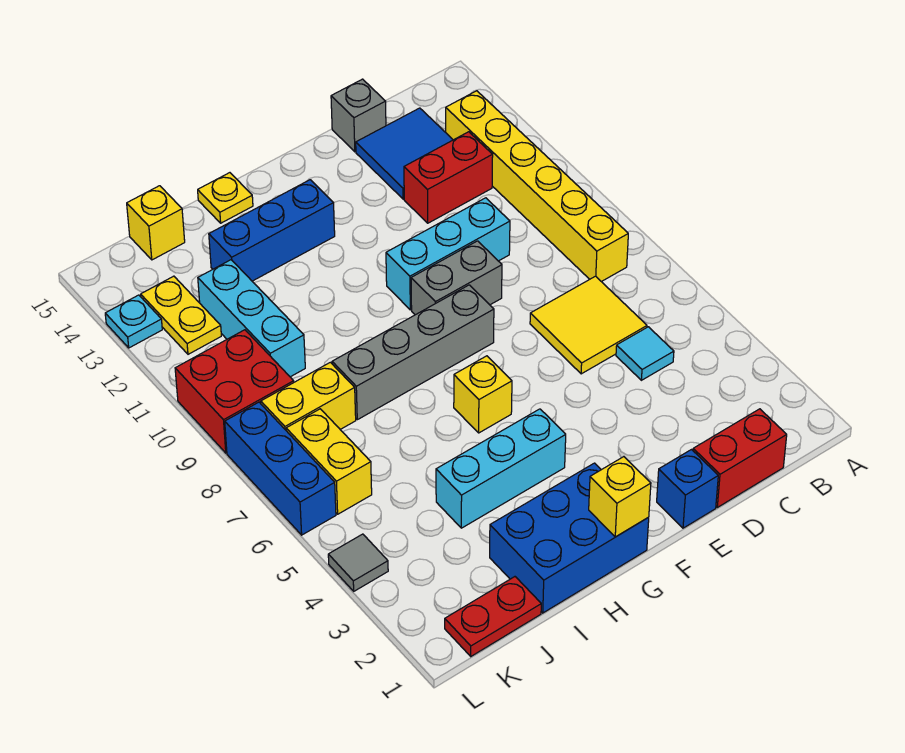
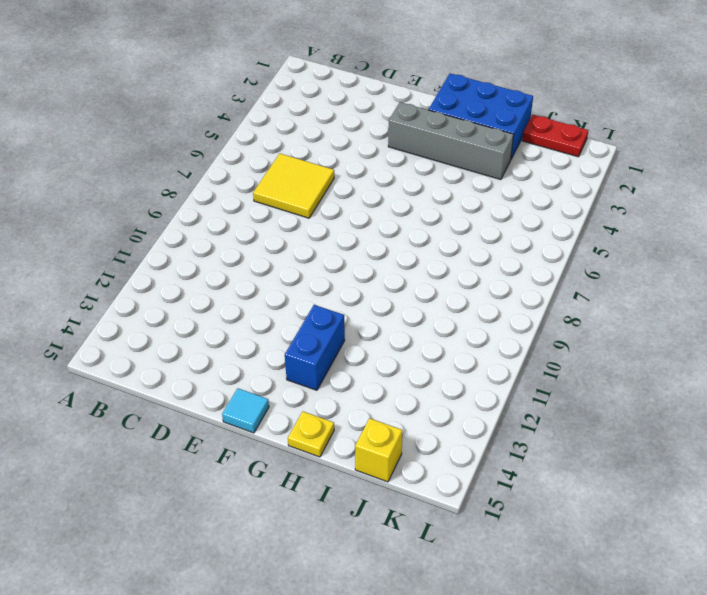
grey brick F3:I3 level 1 -> grey brick F8:I8 level 1
cyan tile F15 level 1 -> cyan tile C5 level 1
blue brick G12:G13 level 1 -> blue brick G13:I13 level 1
none -> yellow brick B8:B13 level 1
none -> red brick C1:D1 level 1
none -> red brick C12:D12 level 1

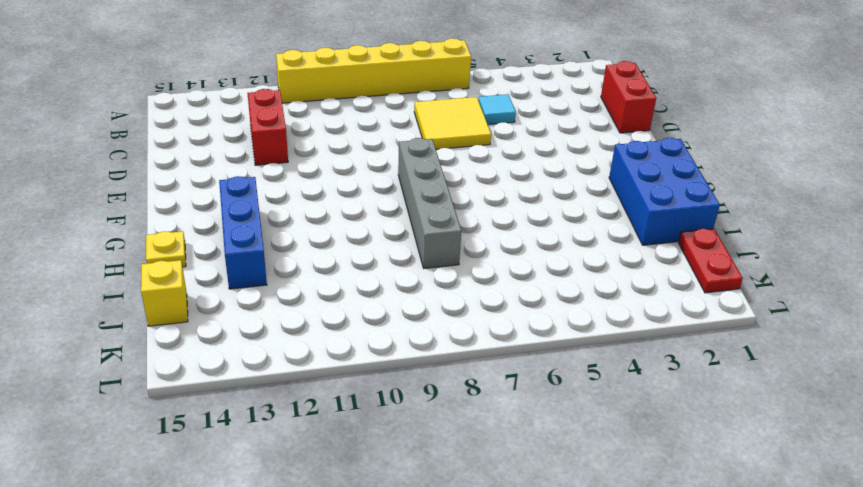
yellow brick A6:A11 level 1 -> yellow brick B8:B13 level 1
none -> blue tile C13:D14 level 1
none -> cyan brick D10:F10 level 1
none -> grey brick D15 level 1

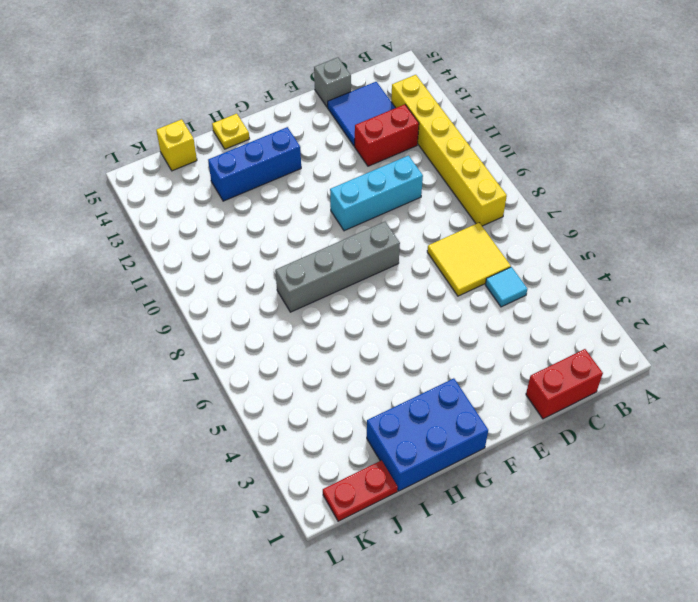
none -> blue brick E1 level 1
none -> grey brick E9:F9 level 1
none -> cyan brick G4:I4 level 1

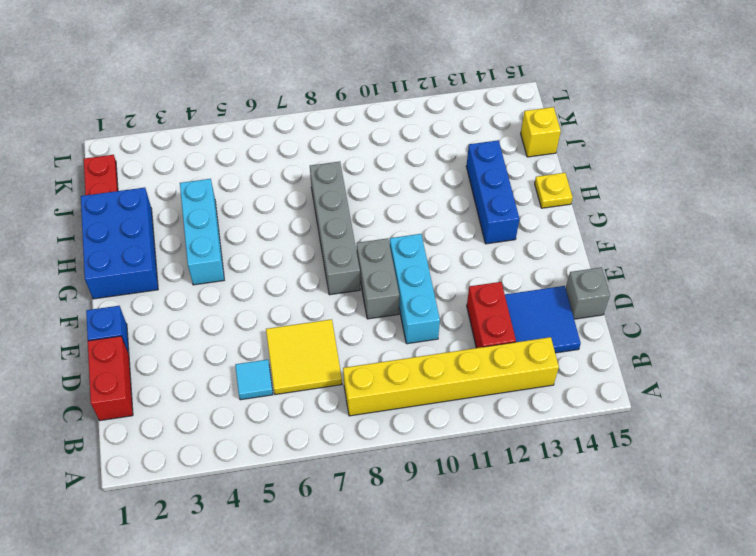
none -> yellow brick G6 level 1
none -> yellow brick J8:K8 level 1
none -> cyan brick J10:J12 level 1

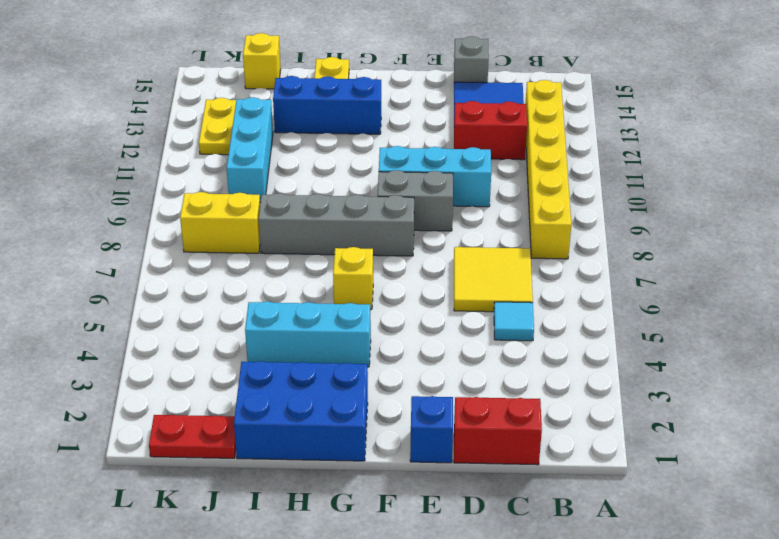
none -> yellow brick K6:K7 level 1
none -> red brick K9:L10 level 1
none -> grey tile L4 level 1

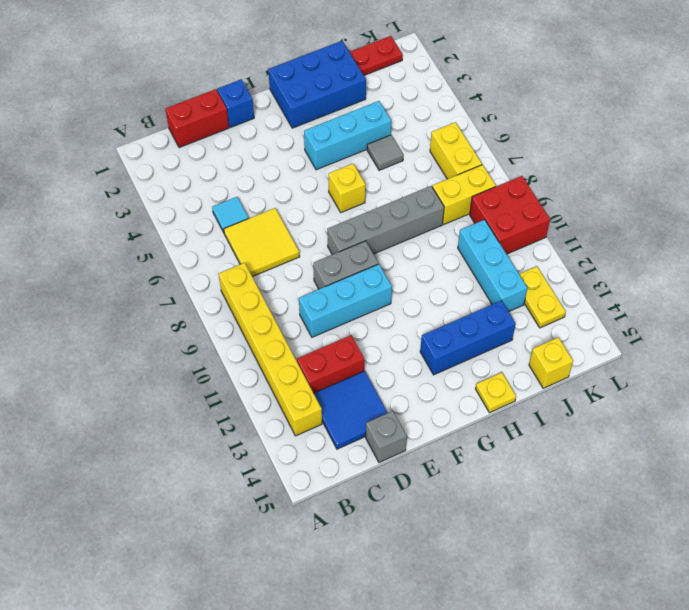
grey tile I5 level 1 -> grey tile L4 level 1
none -> blue brick L6:L8 level 1
none -> cyan plate L13 level 1
none -> yellow brick G1 level 2

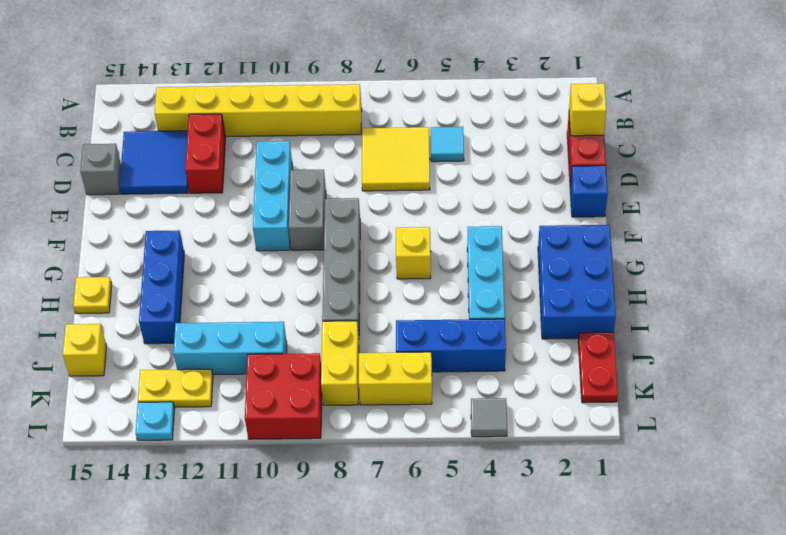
yellow brick C1 level 2 -> yellow brick G1 level 2
blue brick J4:J6 level 1 -> blue brick L6:L8 level 1

